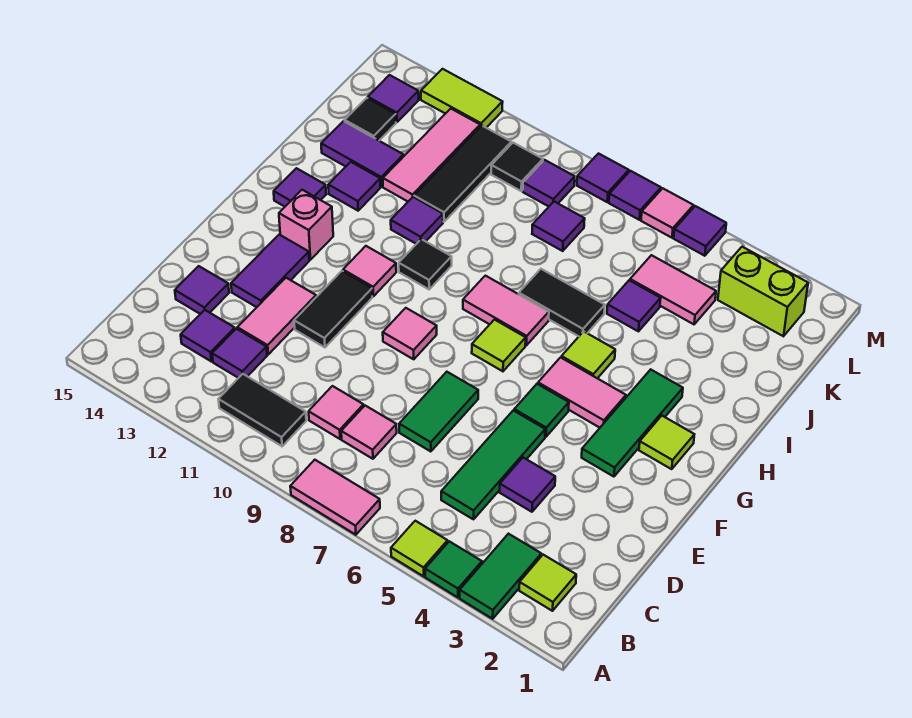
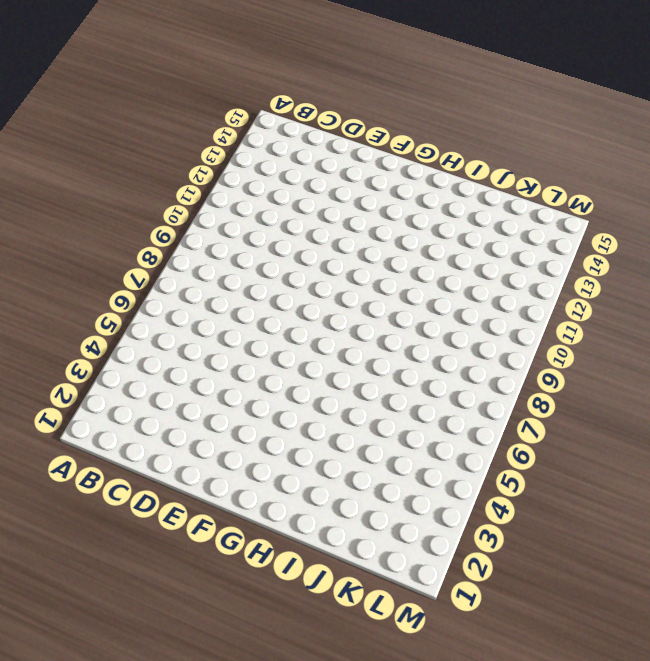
none -> green tile A3:B3 level 1
none -> green tile A4 level 1
none -> lime tile A5 level 1
none -> pink tile A7:A8 level 1

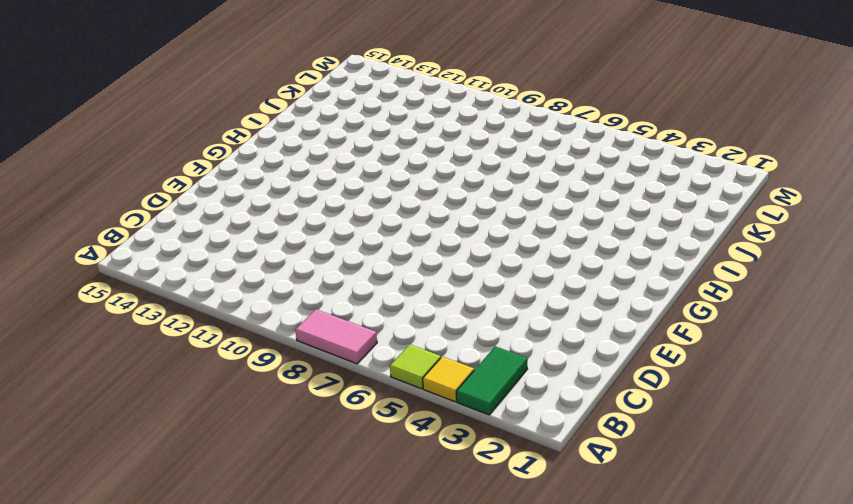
yellow tile A4 level 1 -> green tile A4 level 1
none -> lime tile B2 level 1
none -> black tile B10:B11 level 1
none -> green tile C5:E5 level 1
none -> pink tile C8 level 1

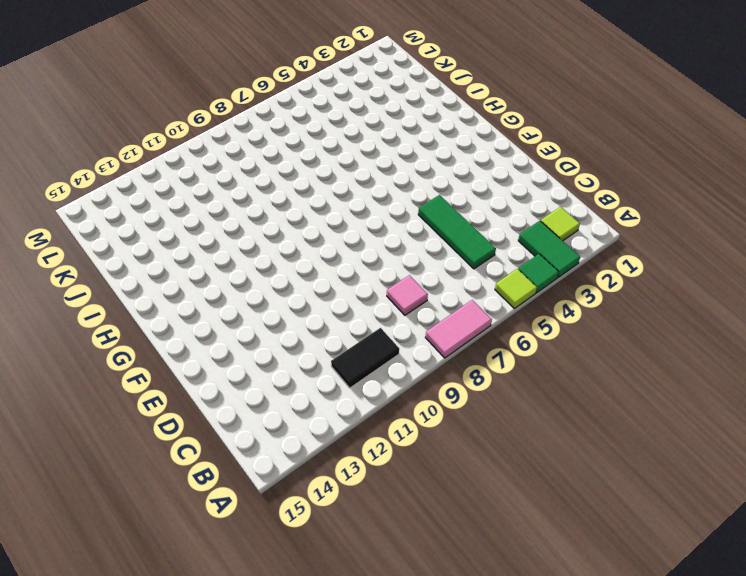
none -> pink tile C9 level 1
none -> purple tile C12 level 1
none -> purple tile C13 level 1
none -> purple tile D4 level 1

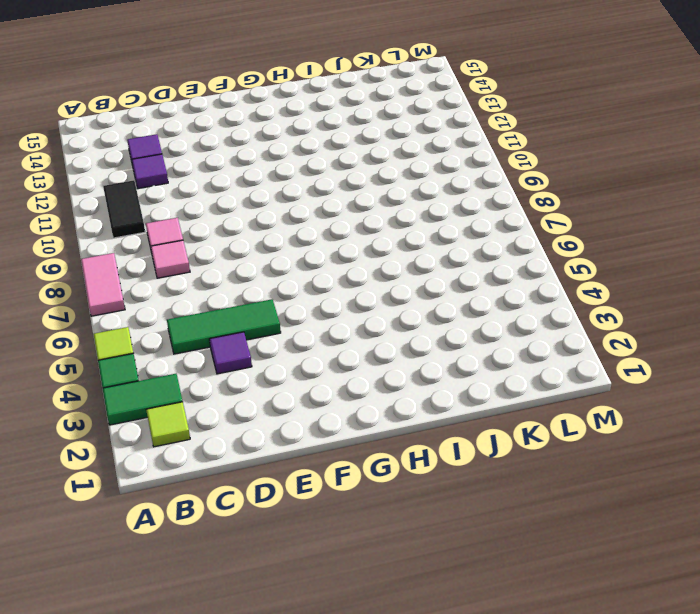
none -> green tile D7:E7 level 1
none -> pink tile D12:E12 level 1
none -> purple tile D14 level 1
none -> black tile E11:F11 level 1

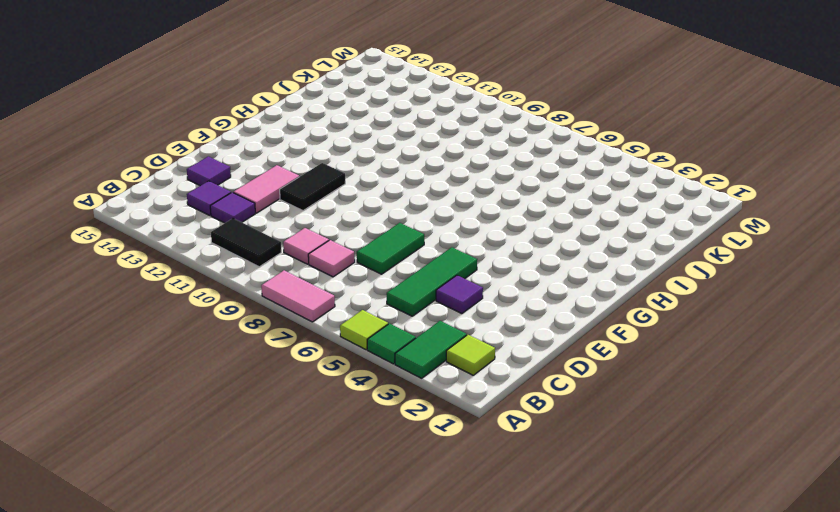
none -> purple tile E13:F13 level 1
none -> green tile F3:H3 level 1
none -> green tile F5 level 1
none -> pink tile F9 level 1

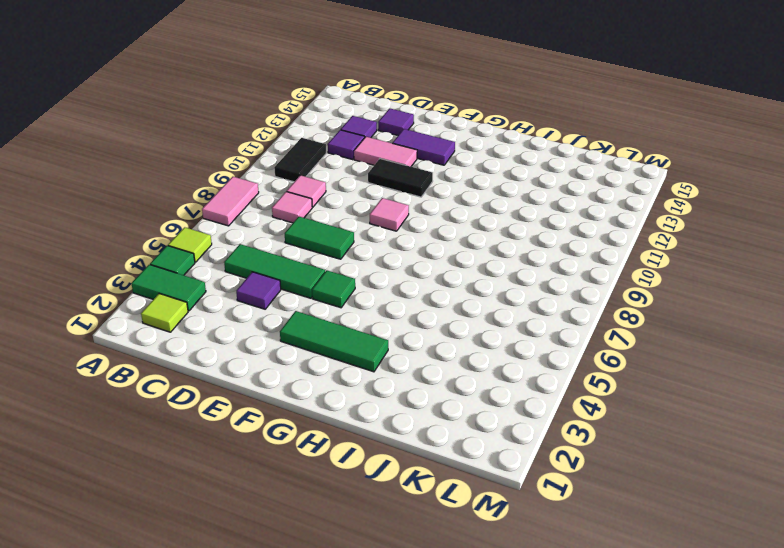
none -> lime tile G2 level 1
none -> pink tile G4:G5 level 1
none -> lime tile G7 level 1
none -> pink tile G11 level 1

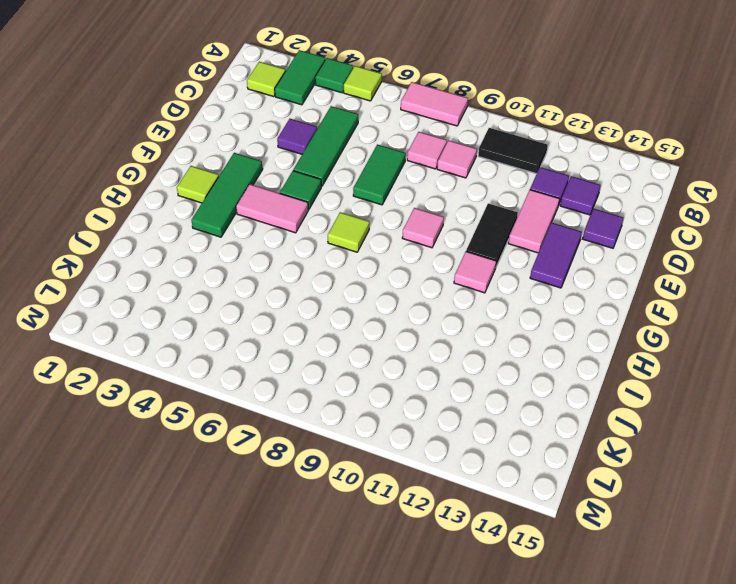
none -> pink brick G13 level 1
none -> lime tile H5 level 1
none -> pink tile H7:H8 level 1
none -> black tile H10 level 1

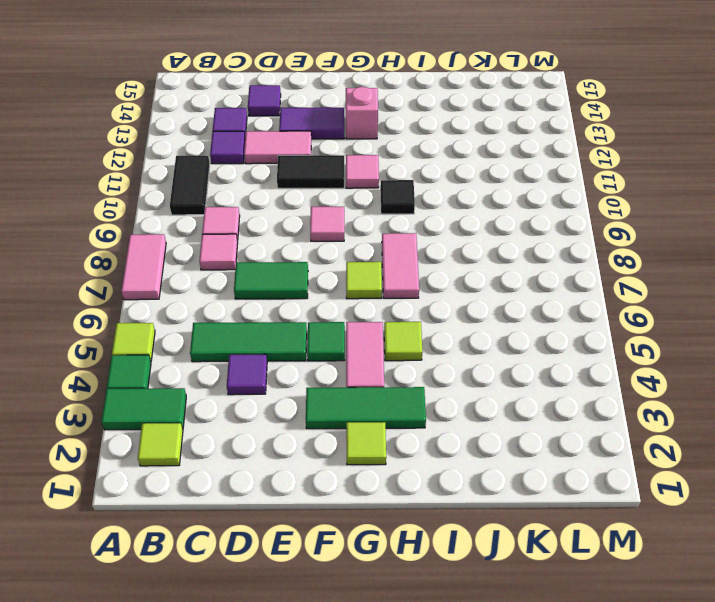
none -> purple tile H14 level 1
none -> black tile I6:I7 level 1
none -> purple tile I11 level 1
none -> purple tile I13 level 1

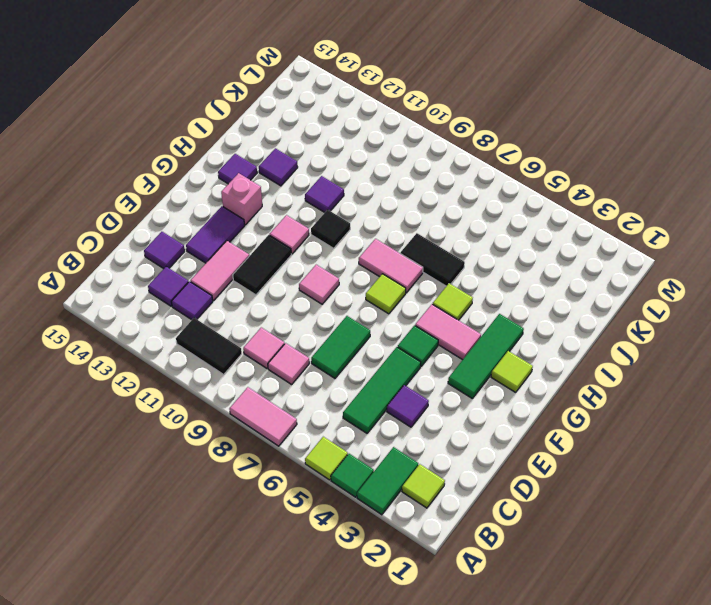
none -> purple tile J5 level 1
none -> black tile J11:L11 level 1
none -> pink tile J12:L12 level 1
none -> purple tile J13:J14 level 1

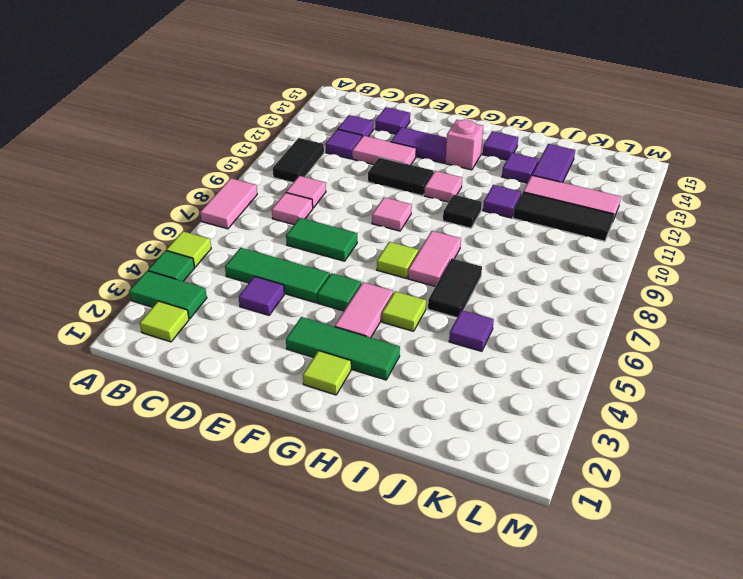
none -> pink tile K4:K5 level 1
none -> purple tile K8 level 1
none -> black tile K14 level 1
none -> lime brick L2:L3 level 1

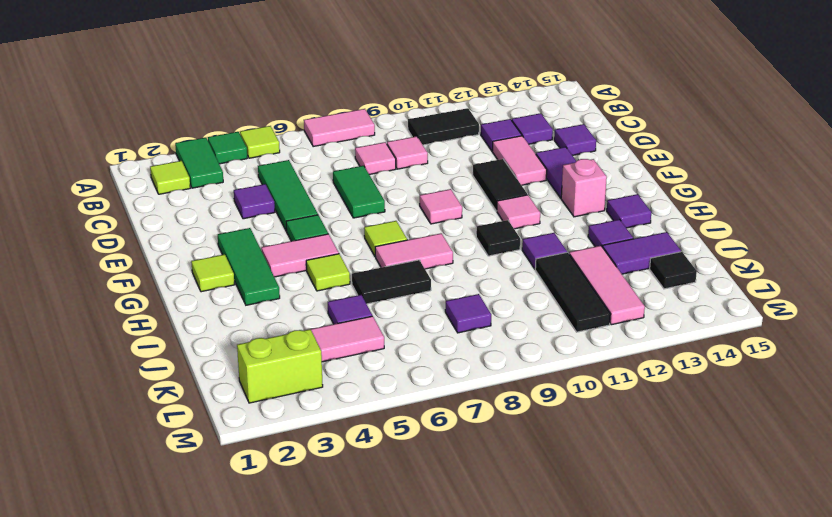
none -> purple tile L9 level 1
none -> black tile L10 level 1
none -> purple tile L14 level 1
none -> purple tile M5 level 1

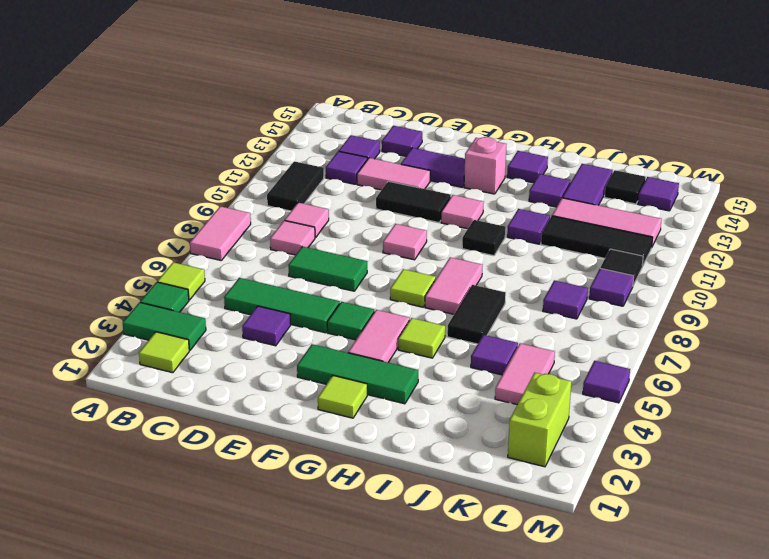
none -> pink tile M6 level 1
none -> purple tile M7 level 1
none -> purple tile M8 level 1
none -> lime tile M12:M13 level 1

